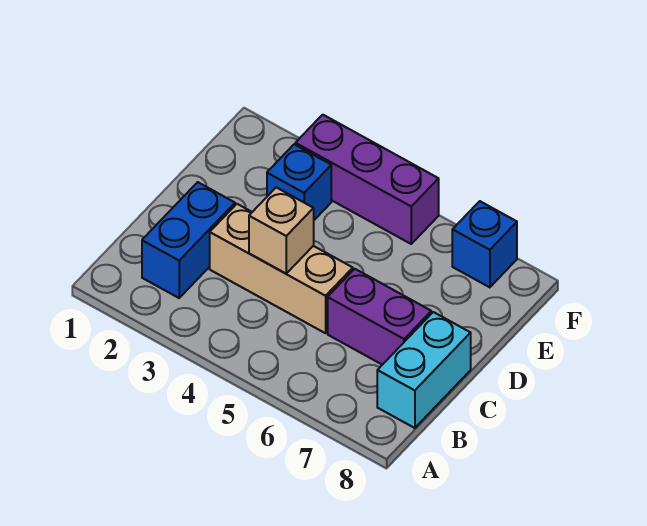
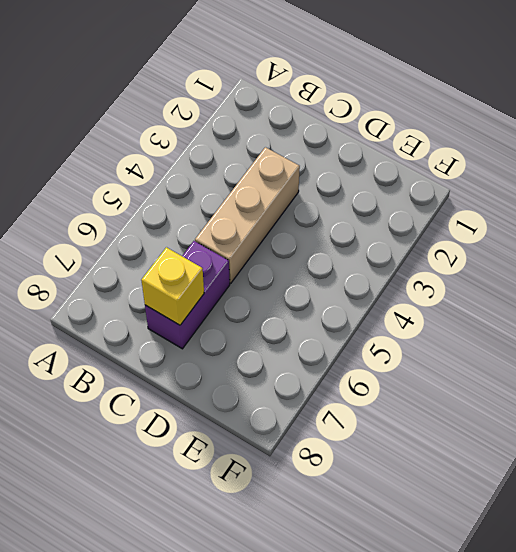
yellow brick C7 level 2 -> none
none -> blue brick B2:C2 level 1
none -> cyan brick B8:C8 level 1

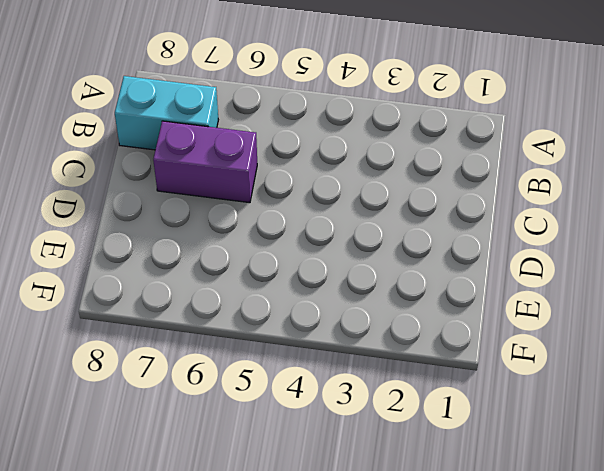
cyan brick B7:B8 level 1 -> cyan brick B8:C8 level 1
none -> blue brick B2:C2 level 1
none -> tan brick C3:C5 level 1

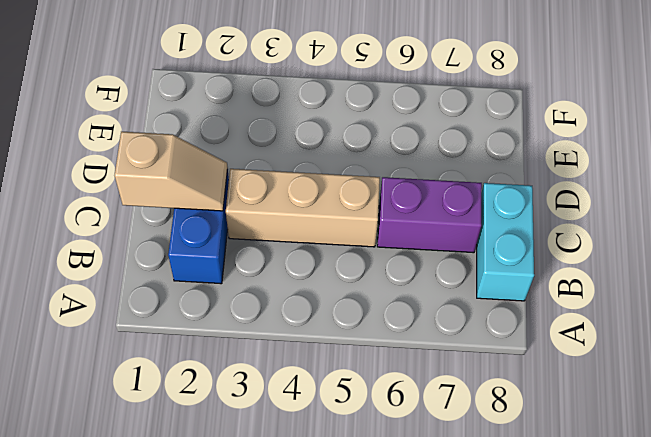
tan slope C1:C2 level 2 top 1 -> none
none -> blue brick E3 level 1
none -> purple brick F3:F5 level 1

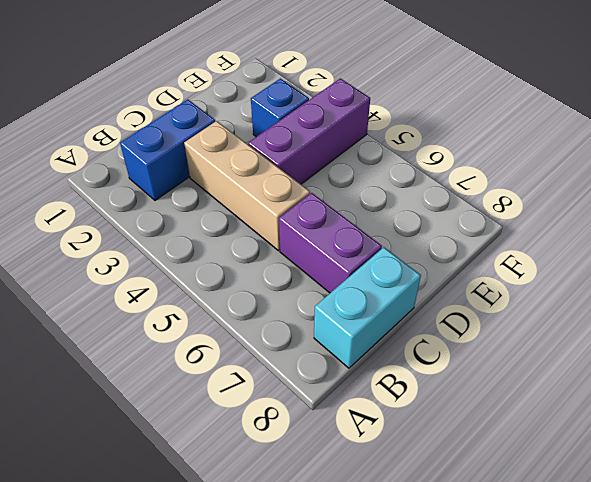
purple brick D4:F4 level 1 -> purple brick F3:F5 level 1
none -> blue brick F7 level 1
none -> tan brick C4 level 2

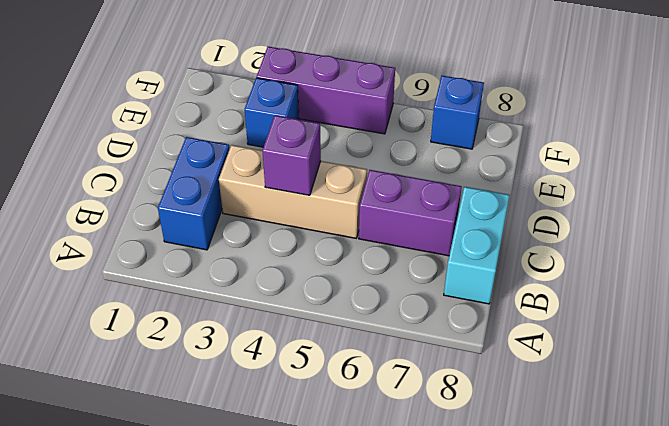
purple brick C4 level 2 -> tan brick C4 level 2

